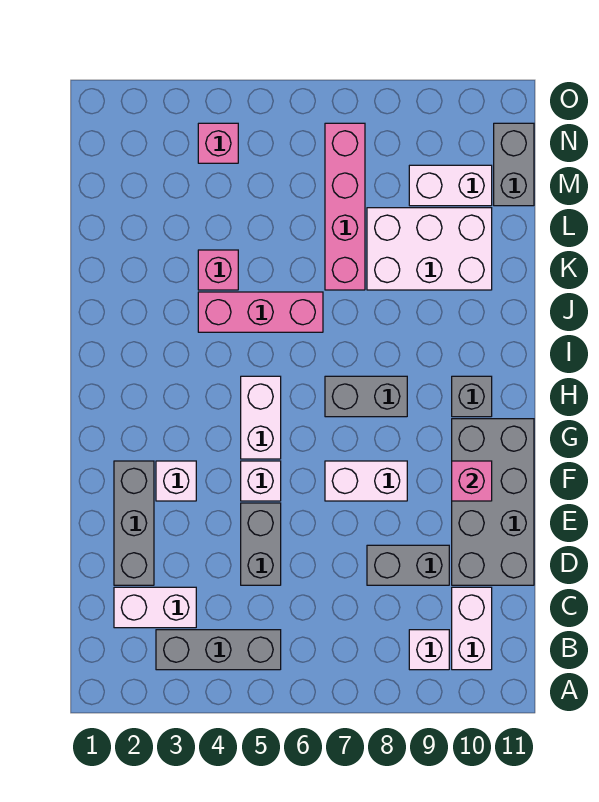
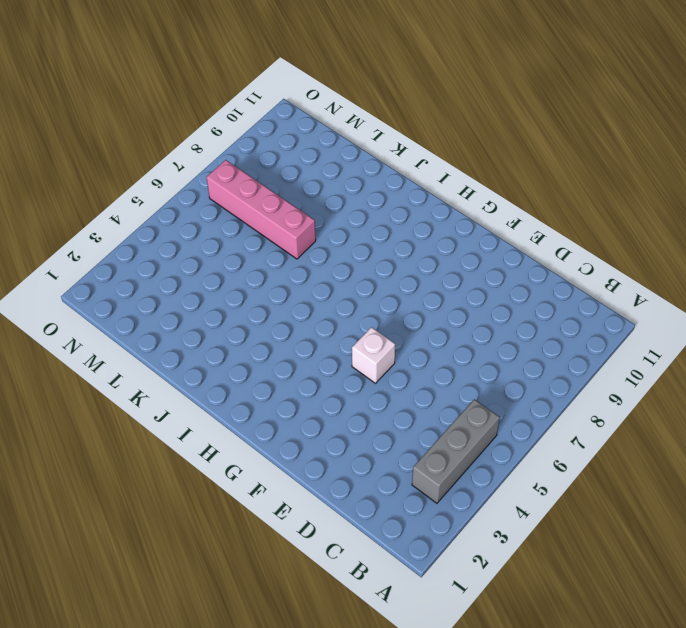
none -> white brick B9 level 1
none -> white brick B10:C10 level 1
none -> white brick C2:C3 level 1

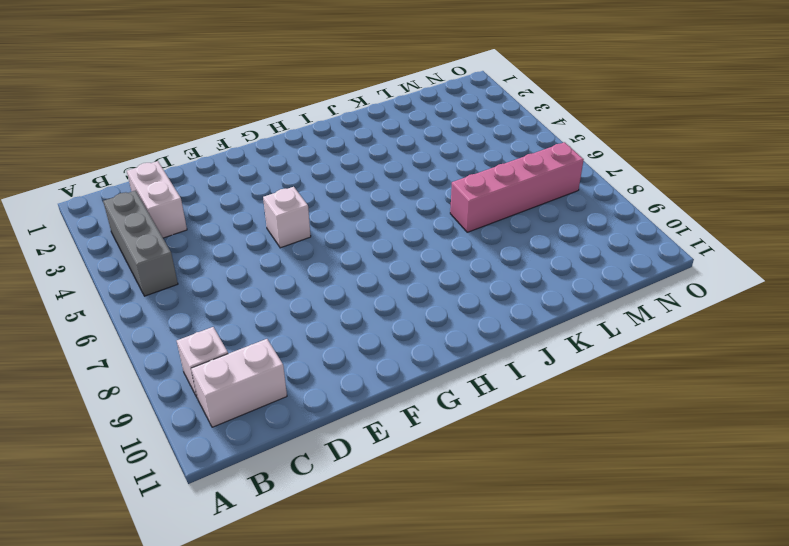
none -> grey brick D2:F2 level 1
none -> grey brick D5:E5 level 1
none -> grey brick D8:D9 level 1

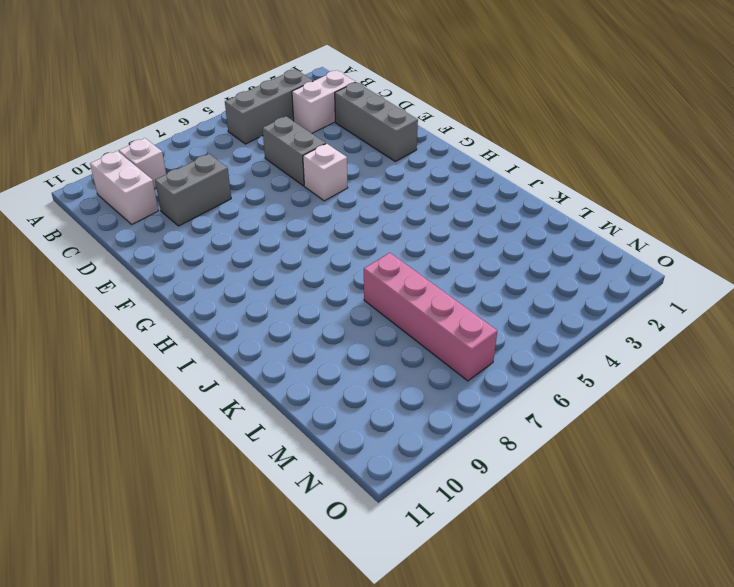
none -> grey brick D10:G11 level 1
none -> white brick F3 level 1
none -> white brick F7:F8 level 1

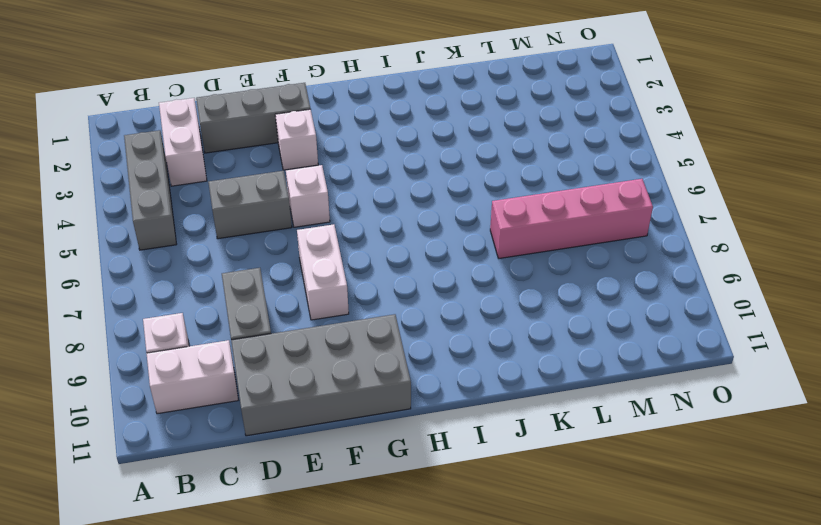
none -> white brick G5:H5 level 1
none -> grey brick H7:H8 level 1
none -> grey brick H10 level 1

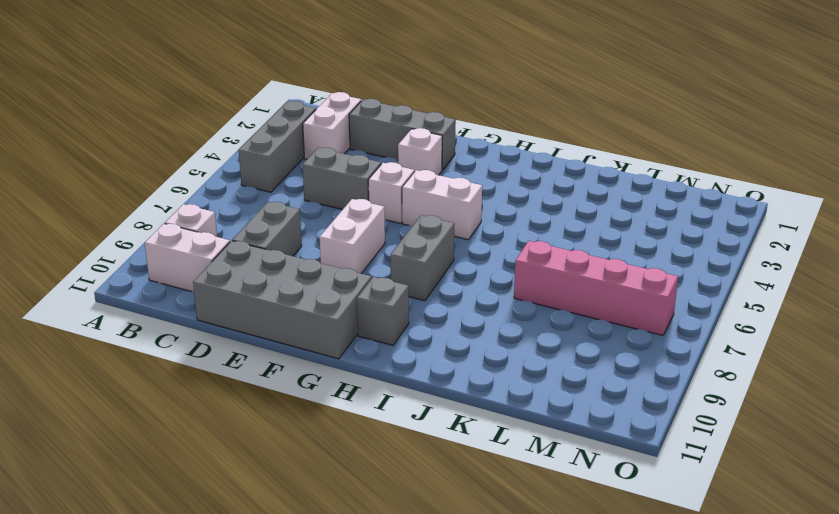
none -> pink brick J4:J6 level 1
none -> pink brick K4 level 1
none -> white brick K8:L10 level 1

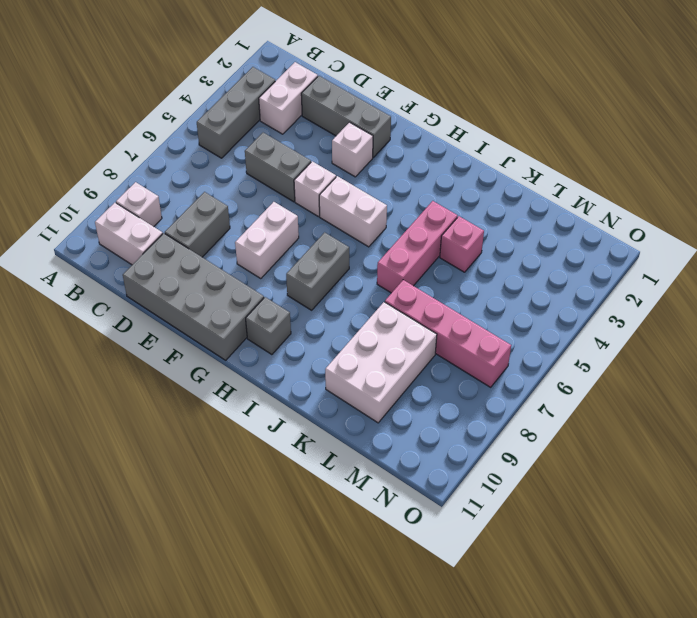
none -> white brick M9:M10 level 1
none -> grey brick M11:N11 level 1
none -> pink brick N4 level 1

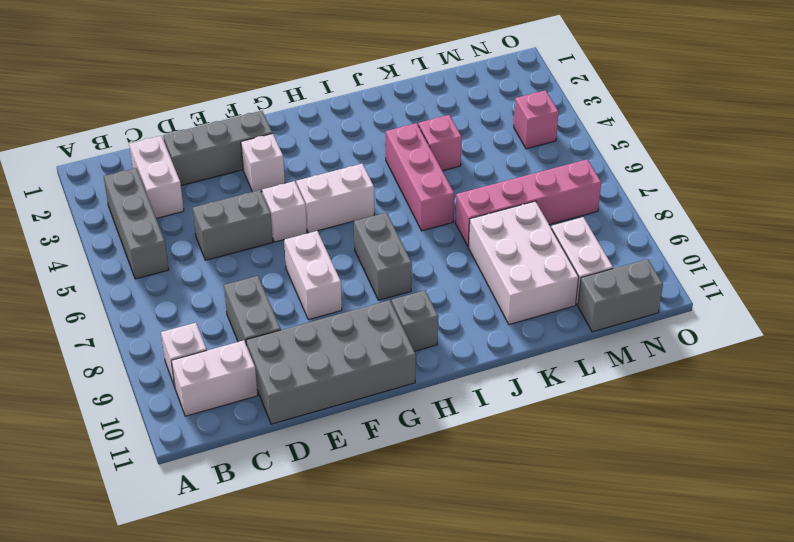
none -> pink brick F10 level 2

